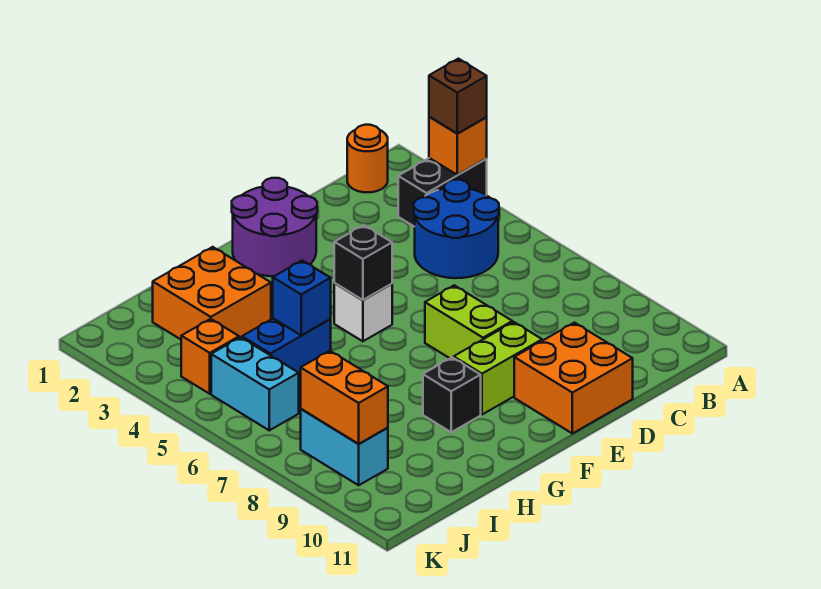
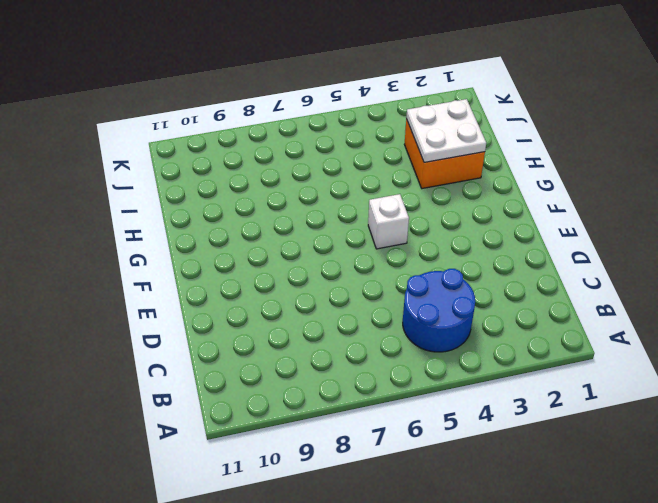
white plate H2:I3 level 2 -> none
none -> black brick A3:B3 level 1
none -> orange round brick B1 level 1
none -> orange brick D10:E11 level 1

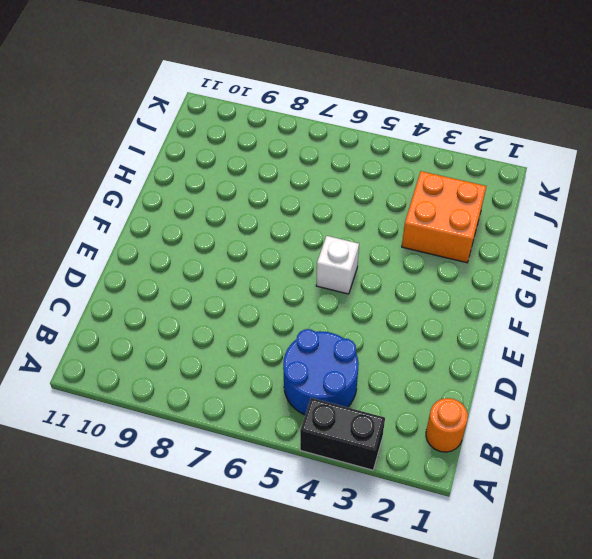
black brick A3:A4 level 1 -> black brick A3:B3 level 1
none -> orange brick D10:E11 level 1
none -> purple round brick E1:F2 level 1
none -> lime brick E7:E8 level 1

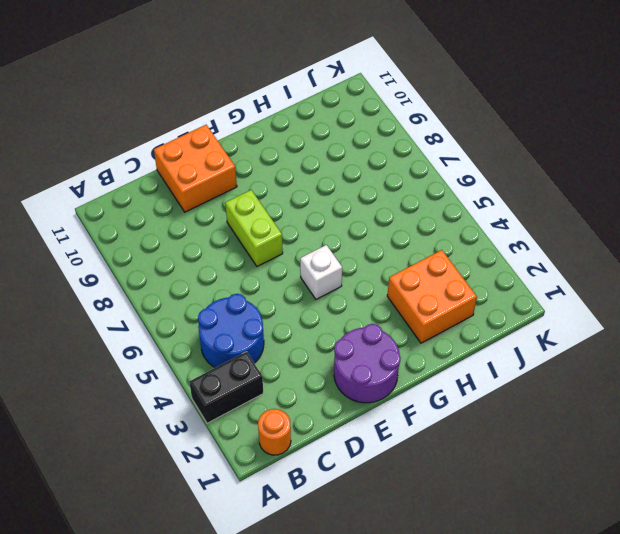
none -> lime brick E9:F9 level 1
none -> black brick G9 level 1
none -> blue brick H5:I5 level 1

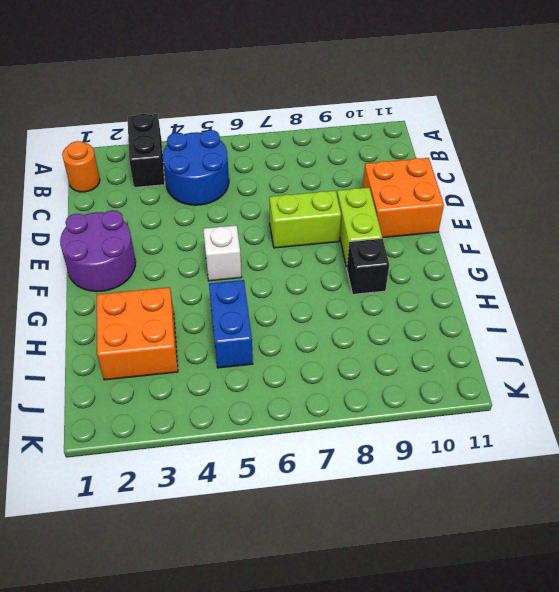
none -> orange brick J4 level 1
none -> cyan brick J5:J6 level 1
none -> cyan brick J8:J9 level 1

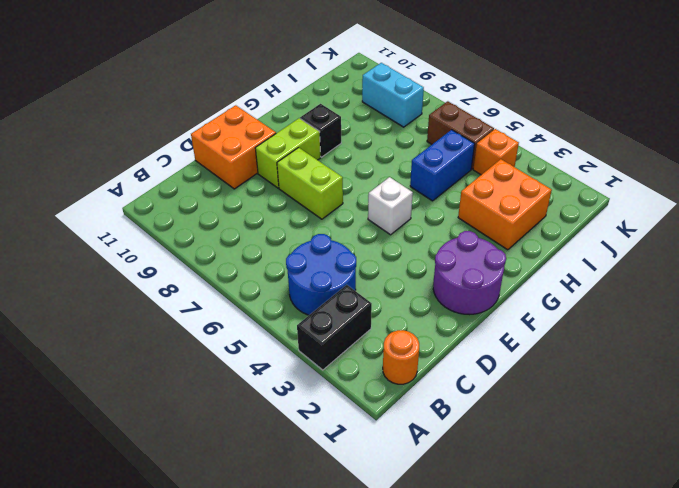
brown brick J5:J6 level 1 -> cyan brick J5:J6 level 1
none -> orange brick A3 level 2
none -> black brick F5 level 2
none -> blue brick H5 level 2

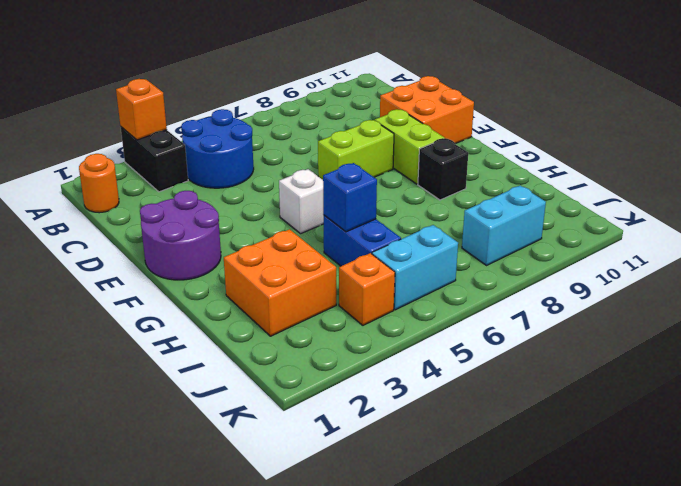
none -> black brick F5 level 2
none -> orange brick J8:J9 level 2
none -> brown brick A3 level 3

